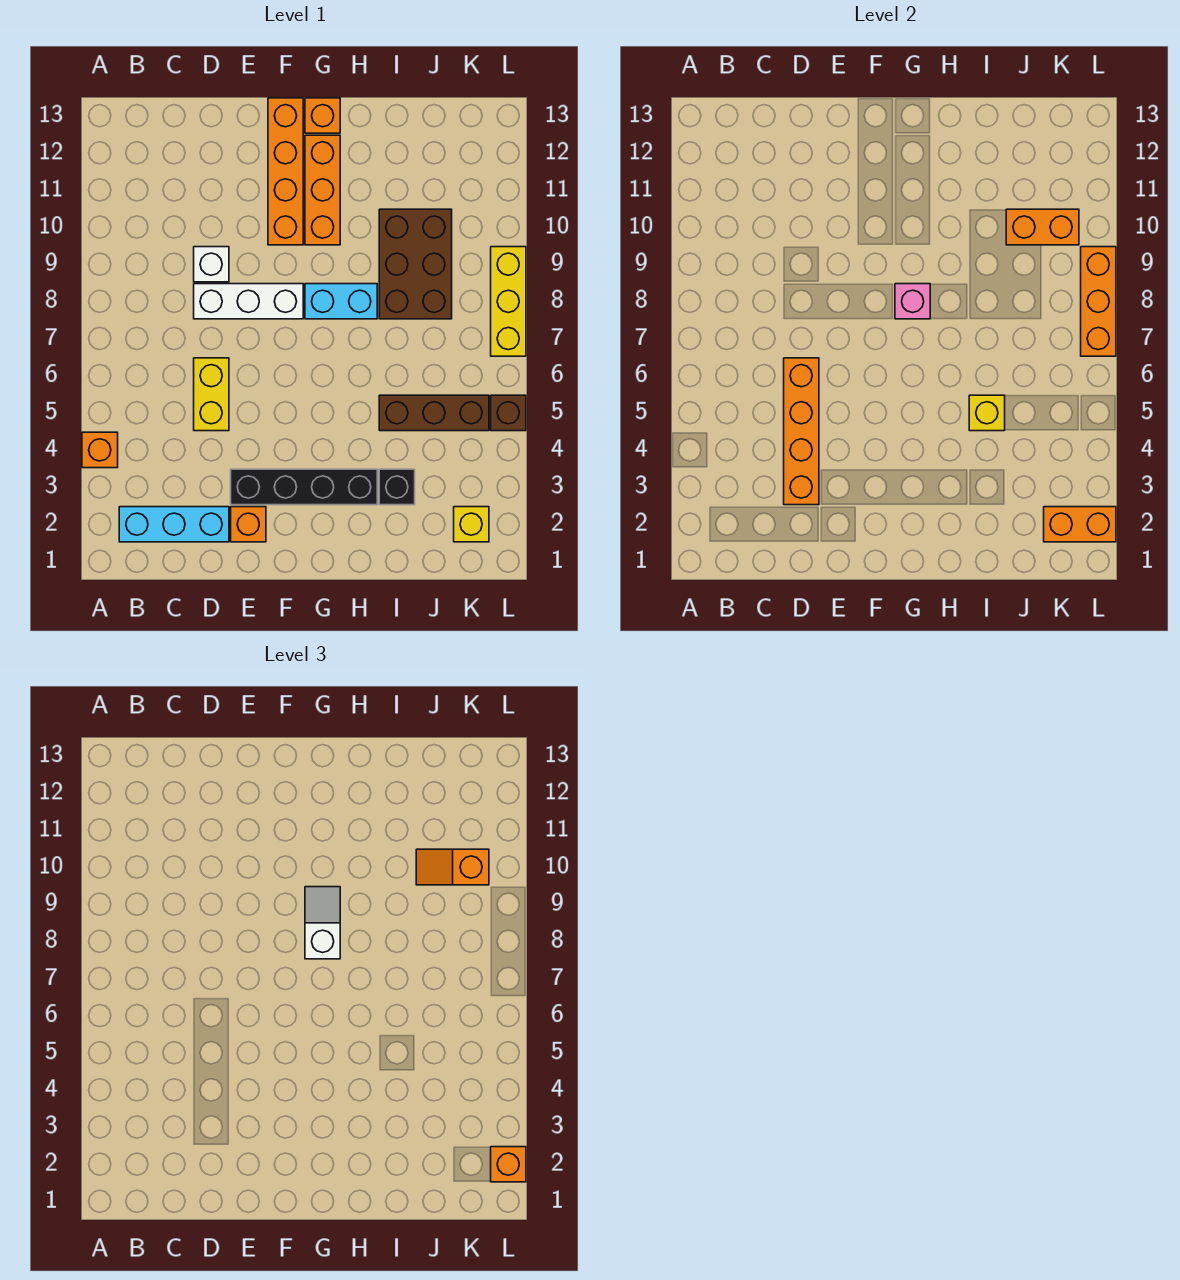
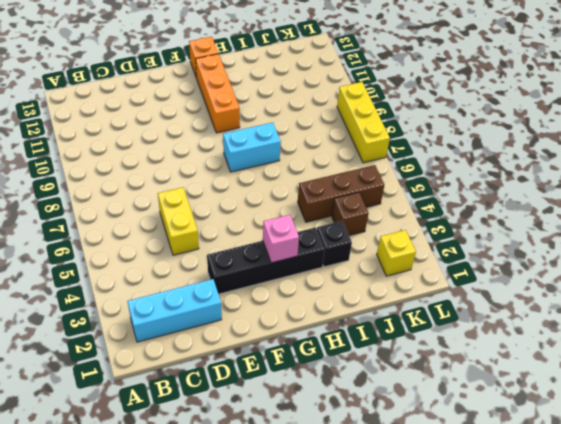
pink brick G3 level 2 -> pink brick G8 level 2
brown brick J4 level 1 -> brown brick L5 level 1
none -> orange brick A4 level 1
none -> white brick D8:F8 level 1
none -> white brick D9 level 1

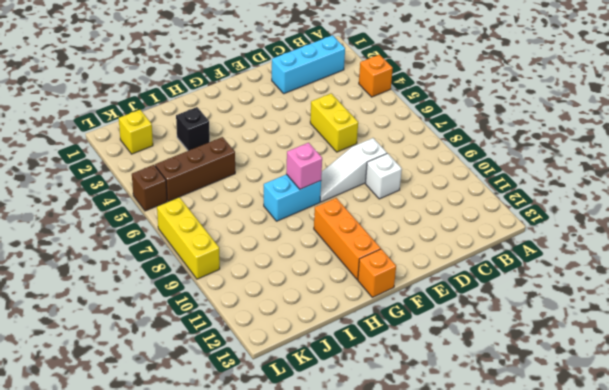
white slope D8:F8 level 1 top D -> white brick D8:F8 level 1
none -> orange brick E2 level 1
none -> black brick E3:H3 level 1
none -> orange brick F10:F13 level 1

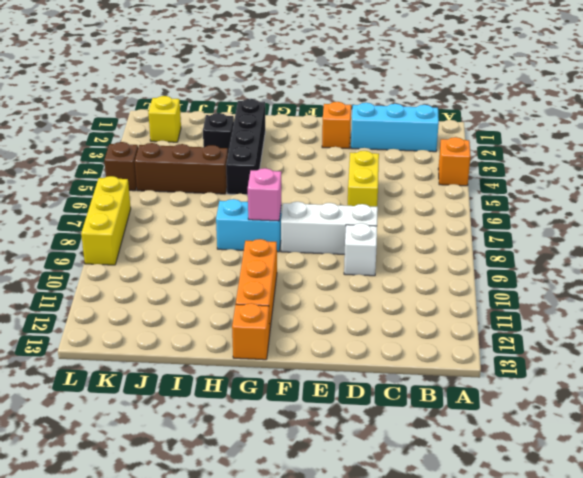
black brick H2:H5 level 1 -> black brick E3:H3 level 1
none -> orange brick F10:F13 level 1
none -> brown brick I8:J10 level 1
none -> orange brick D3:D6 level 2

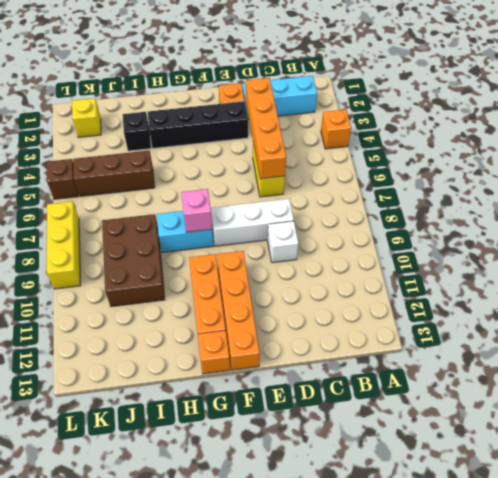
none -> yellow brick I5 level 2
none -> orange brick J10:K10 level 2
none -> orange brick K2:L2 level 2

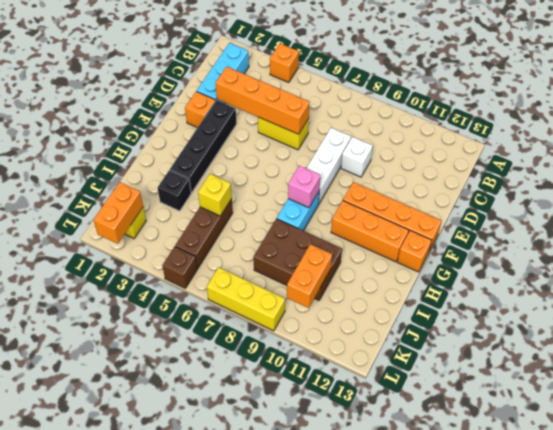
none -> orange brick L7:L9 level 2
none -> white slope G8:G9 level 3 top 8
none -> orange slope J10:K10 level 3 top K

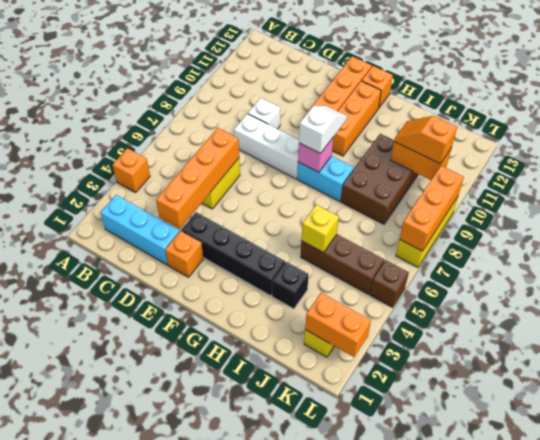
none -> orange brick L2 level 3

